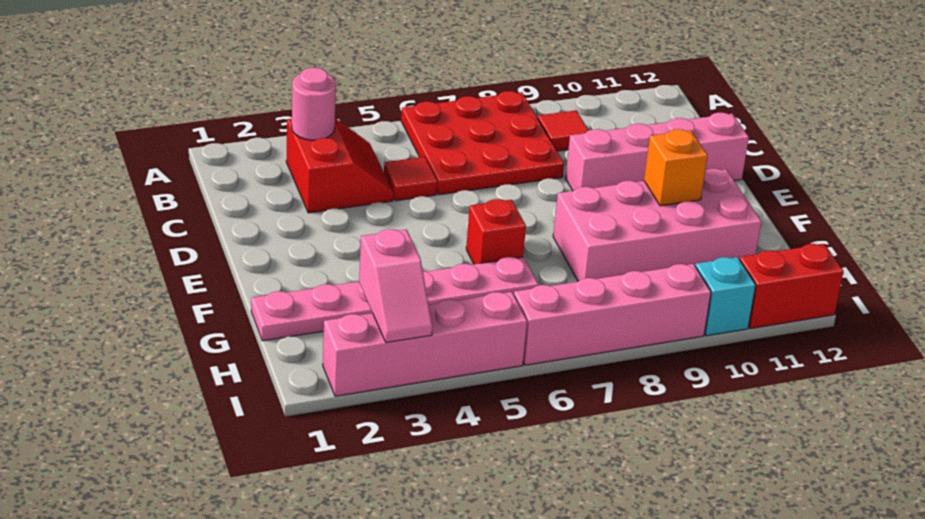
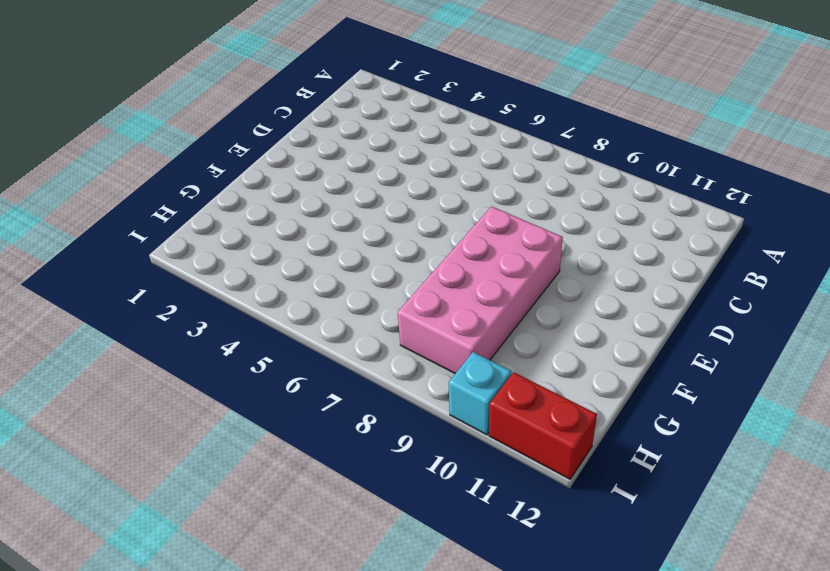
pink brick E8:H9 level 1 -> pink brick F8:G11 level 1
none -> red plate A6:C8 level 1
none -> red slope B3:C4 level 1 top 3
none -> red tile B9 level 1

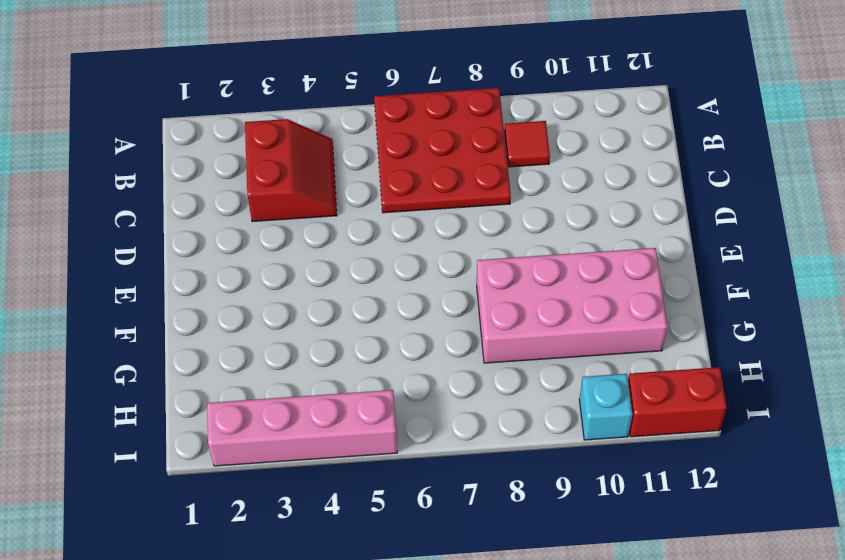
none -> red tile C5 level 1
none -> pink brick D9:D12 level 1
none -> red brick F6 level 1

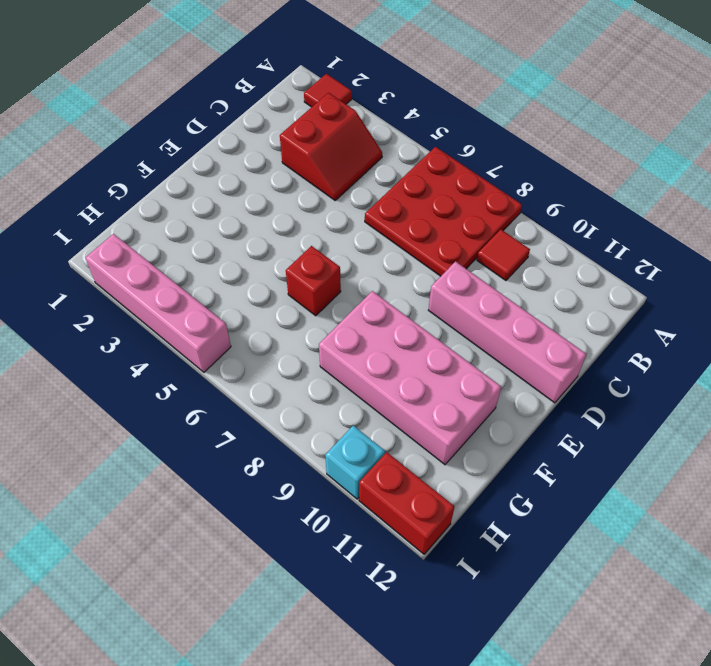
red tile A2 level 1 -> red tile C5 level 1
none -> pink plate G1:G6 level 1
none -> pink brick I6:I9 level 1
none -> pink round brick B3 level 2

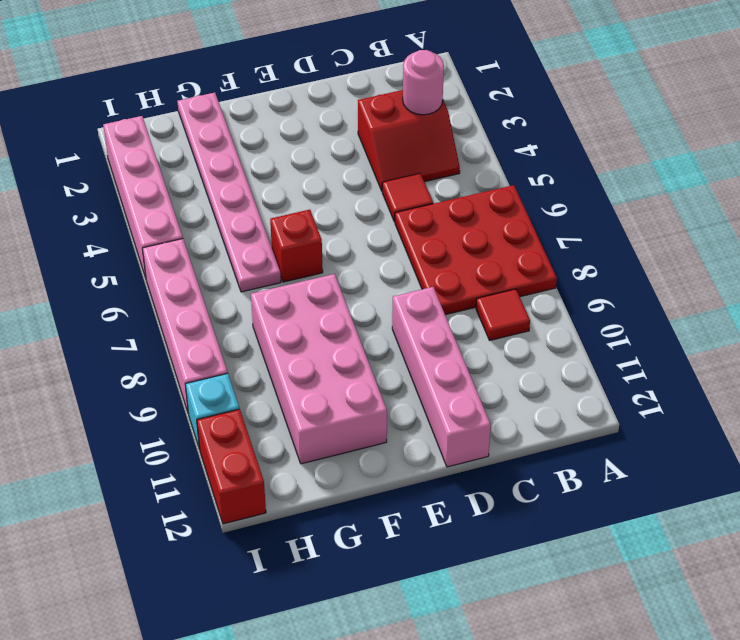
none -> orange brick F10 level 2
none -> pink slope H3:I3 level 2 top H

